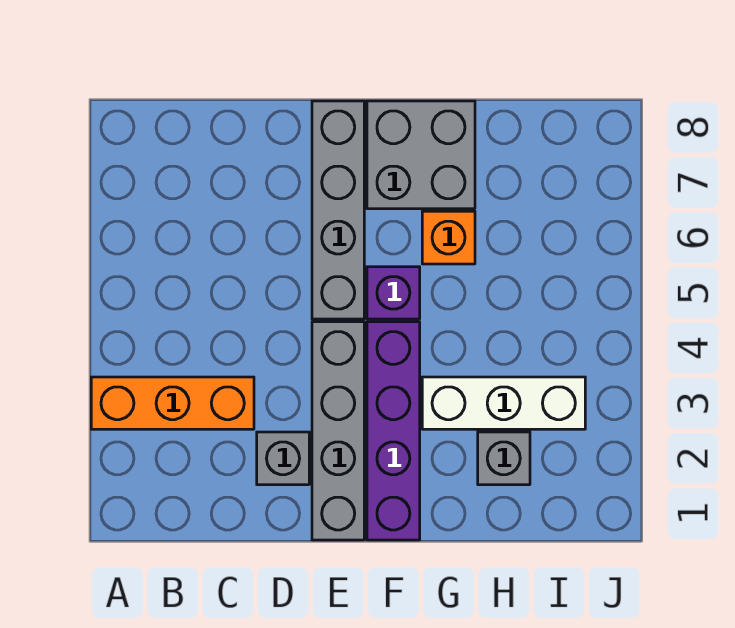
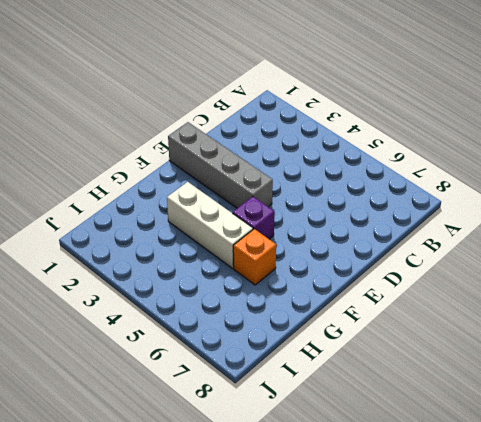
white brick G3:G5 level 1 -> white brick G3:I3 level 1
none -> orange brick A3:C3 level 1
none -> grey brick D2 level 1

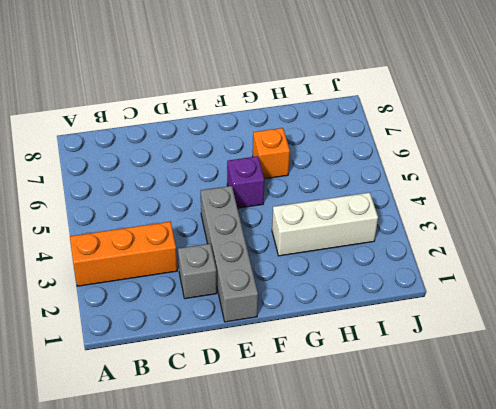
none -> grey brick E5:E8 level 1
none -> purple brick F1:F4 level 1

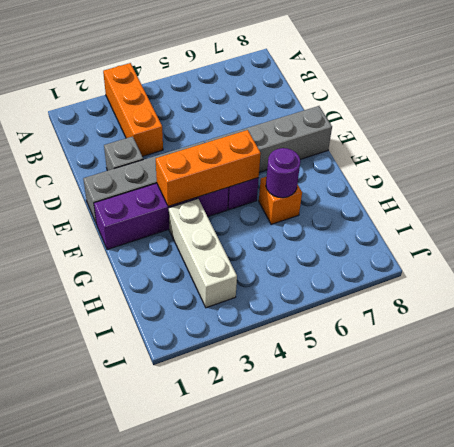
orange brick F3:F5 level 2 -> none
purple round brick G6 level 2 -> none
none -> grey brick F7:G8 level 1
none -> grey brick H2 level 1

